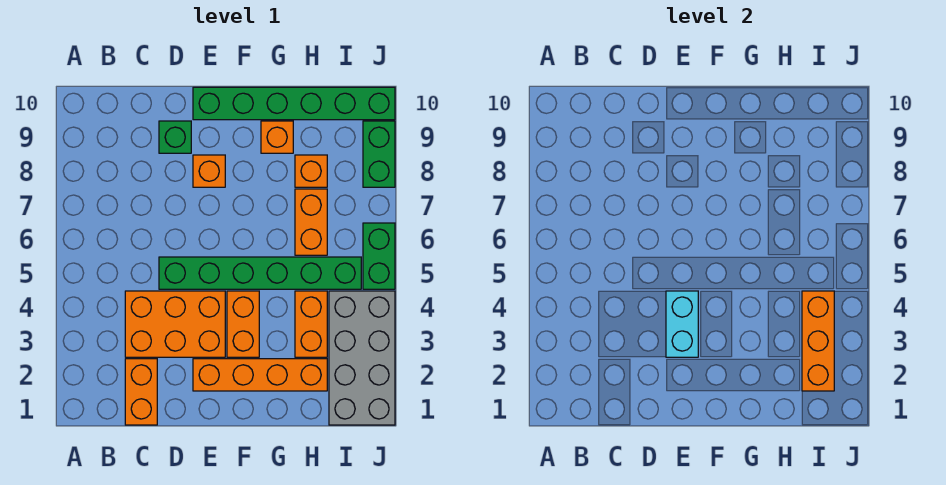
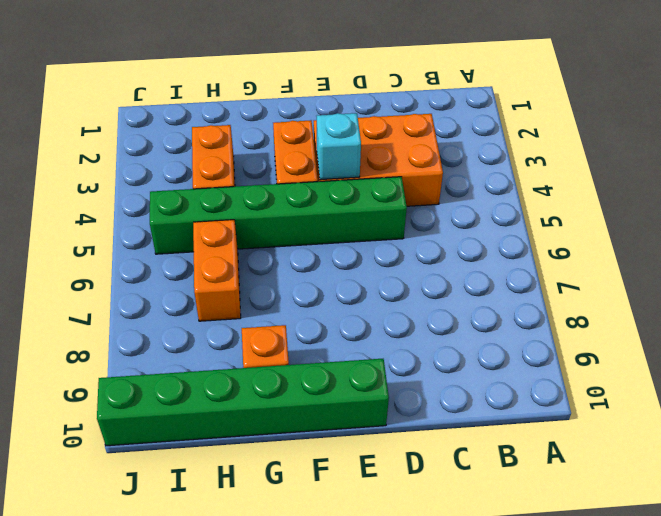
cyan brick E4 level 2 -> cyan brick E3:E4 level 2
none -> orange brick C1:C2 level 1
none -> green brick D9 level 1
none -> orange brick E2:H2 level 1

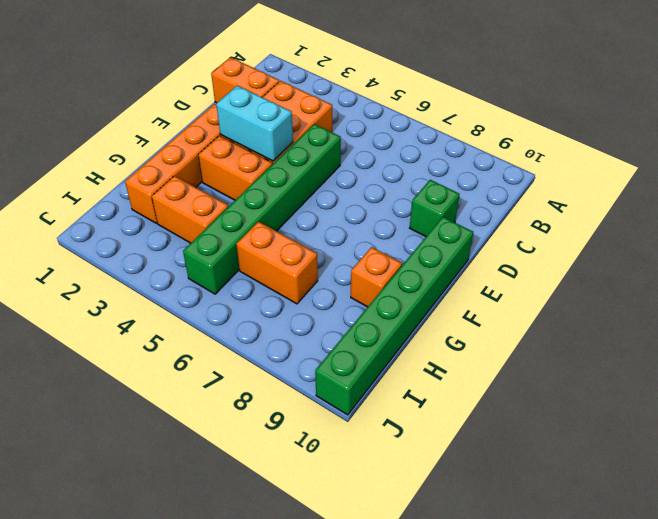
none -> orange brick E8 level 1
none -> orange brick H8 level 1
none -> grey brick I1:J4 level 1

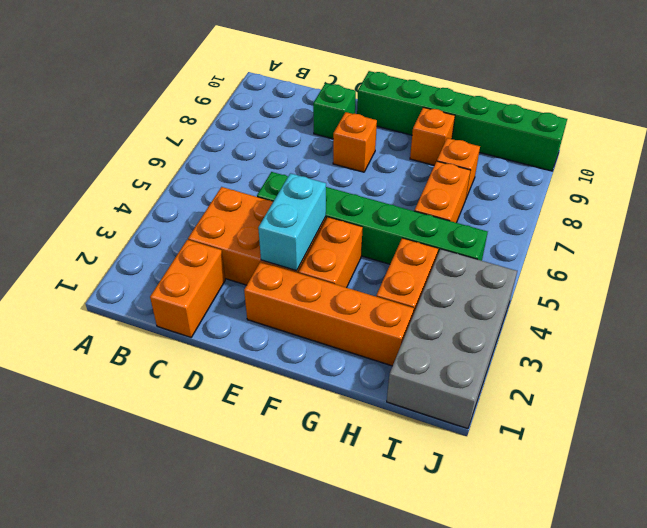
none -> green brick J5:J6 level 1
none -> green brick J8:J9 level 1
none -> orange brick I2:I4 level 2

